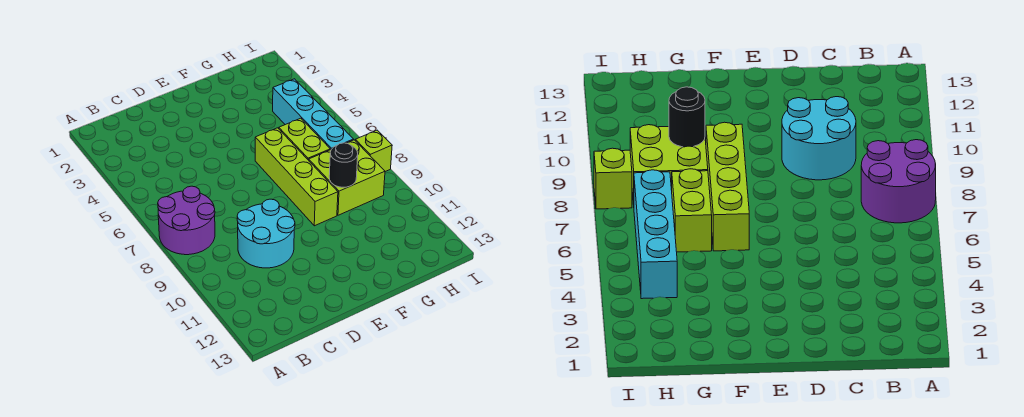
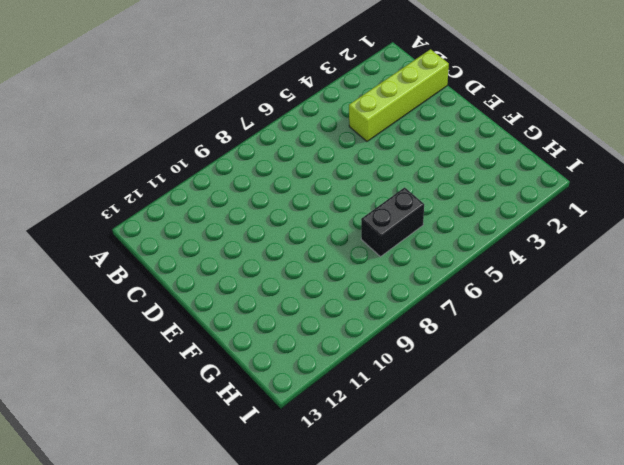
lime brick C1:C4 level 1 -> lime brick F6:F9 level 1
black brick G6:G7 level 1 -> lime brick G6:G7 level 1
none -> purple round brick A7:B8 level 1
none -> cyan round brick C9:D10 level 1

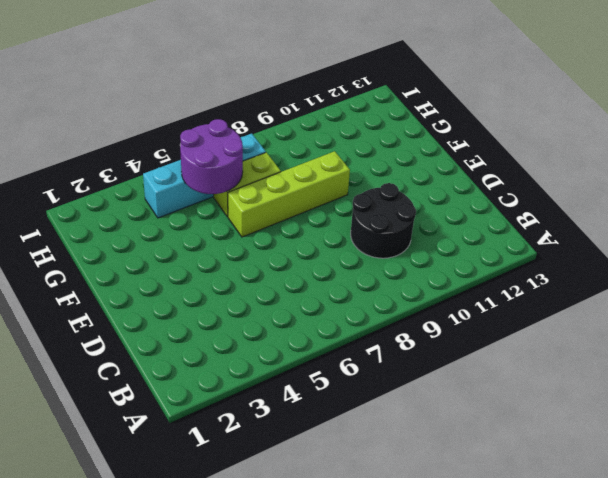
black round brick C9:D10 level 1 -> cyan round brick C9:D10 level 1
purple round brick G5:H6 level 2 -> purple round brick A7:B8 level 1
none -> lime brick G8:H9 level 1
none -> lime brick I8 level 1

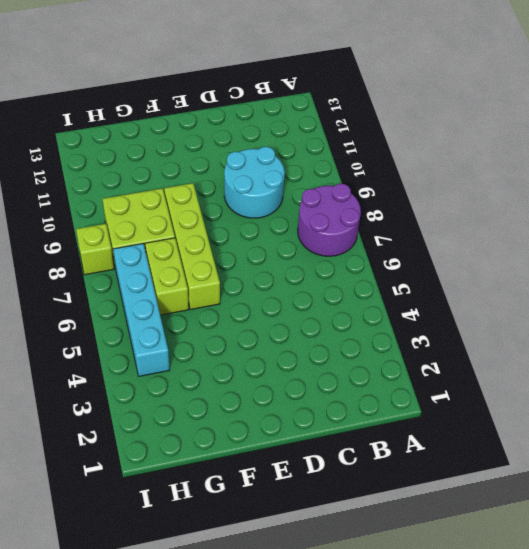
none -> black round brick G9 level 2

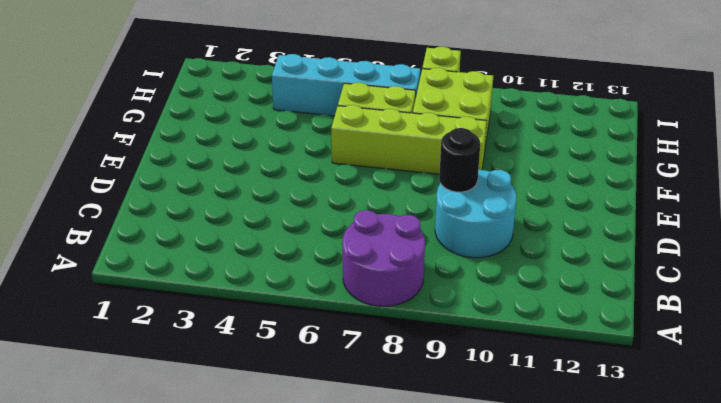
black round brick D9 level 2 -> black round brick G9 level 2

